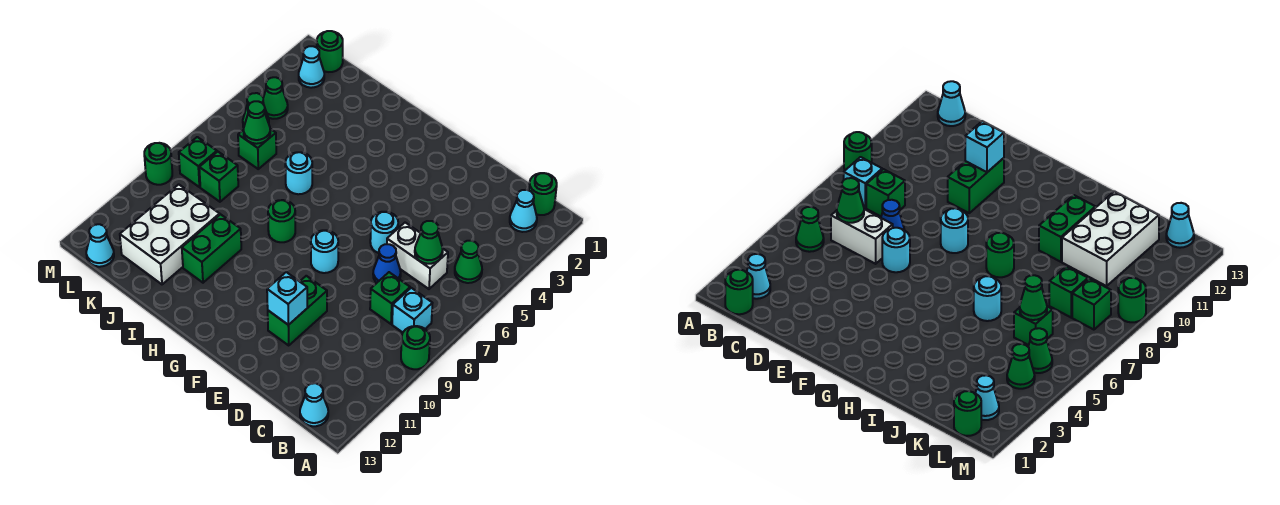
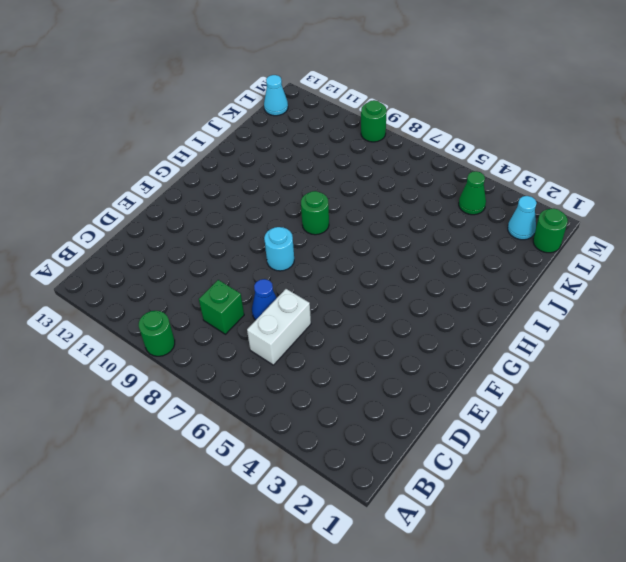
none -> green round brick B1 level 1
none -> cyan cone B2 level 1
none -> green cone B5 level 1

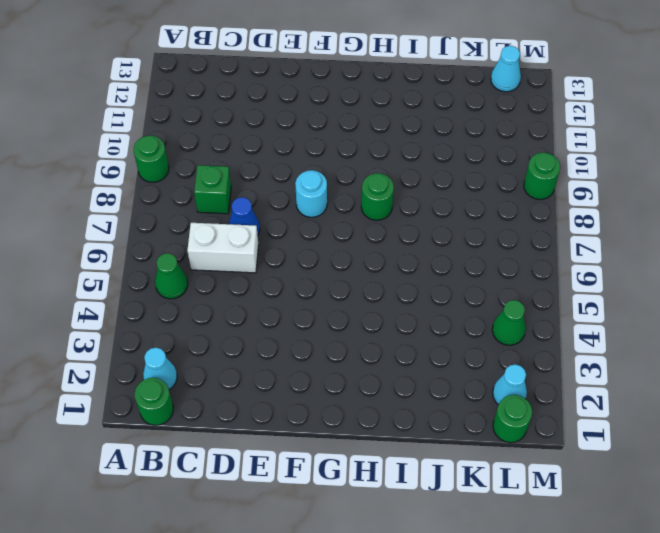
none -> cyan brick B8 level 1
none -> cyan cone B13 level 1
none -> cyan round brick E6 level 1

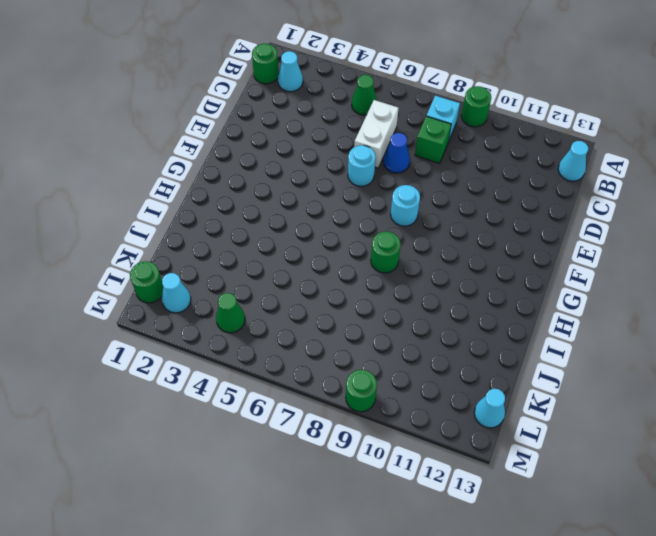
none -> green brick E10:E11 level 1
none -> cyan round brick I6 level 1
none -> green brick I10:I11 level 1

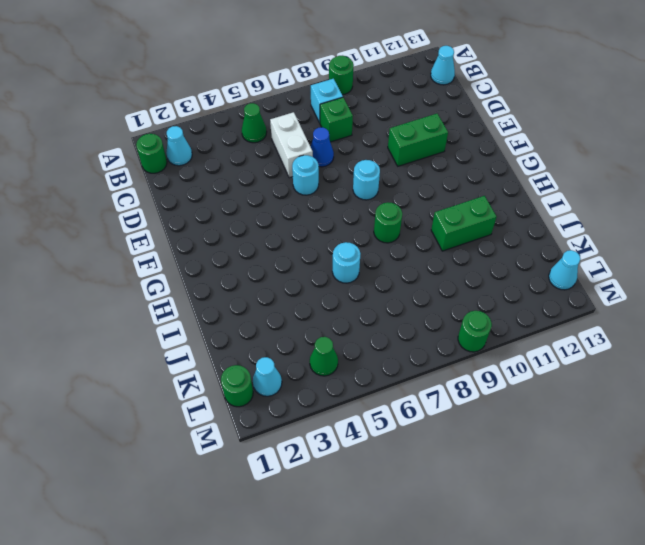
none -> white brick J10:K12 level 1
none -> green brick K6 level 1
none -> green brick K8 level 1

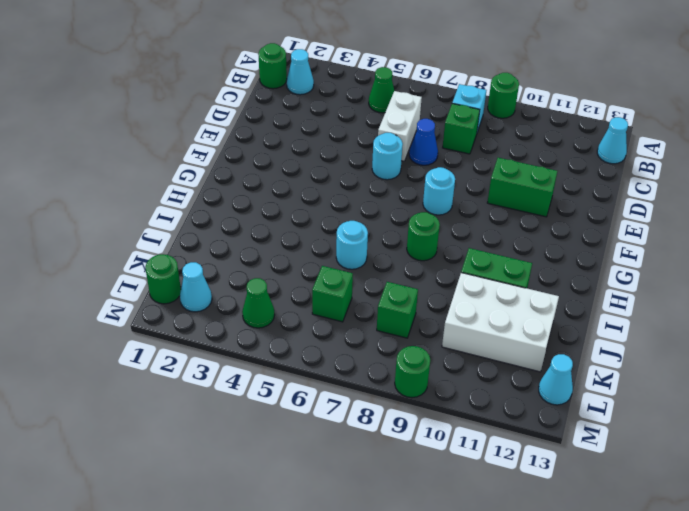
none -> green cone L5 level 1
none -> green brick L8 level 1
none -> green cone C6 level 2

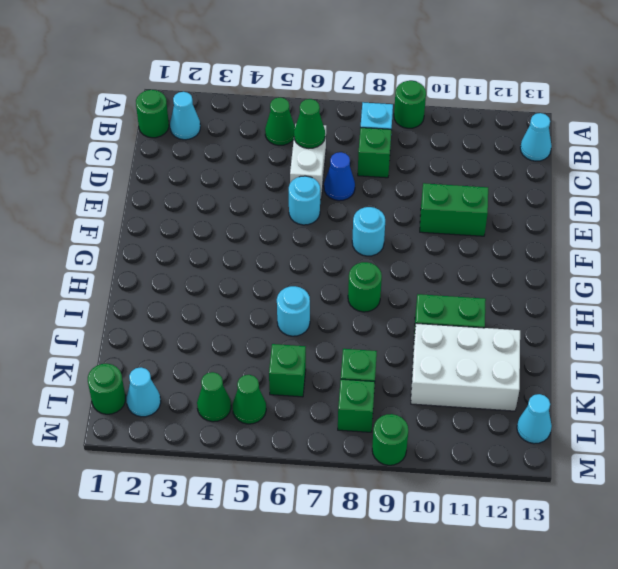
none -> cyan brick E11 level 2
none -> green cone K6 level 2

